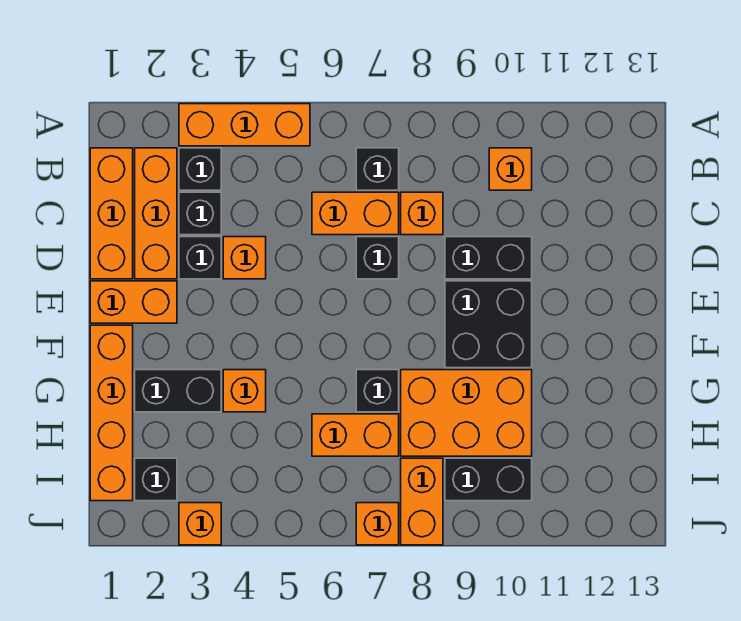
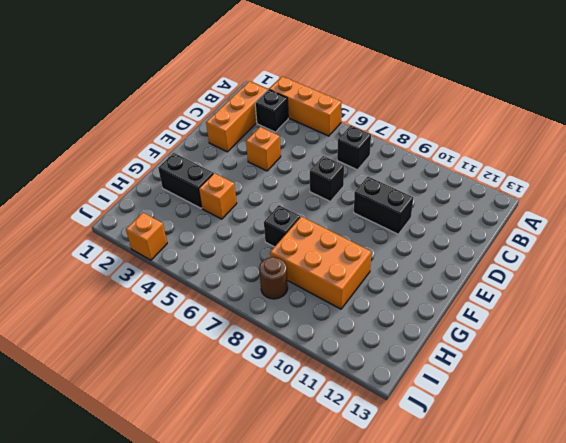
brown round brick I8 level 1 -> orange brick I8:J8 level 1
none -> orange brick B1:D1 level 1
none -> orange brick B10 level 1
none -> black brick C3 level 1

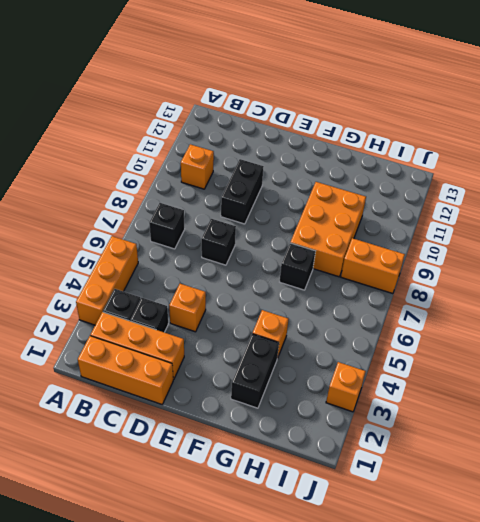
none -> orange brick C6:C7 level 1
none -> orange brick C8 level 1
none -> black brick D3 level 1

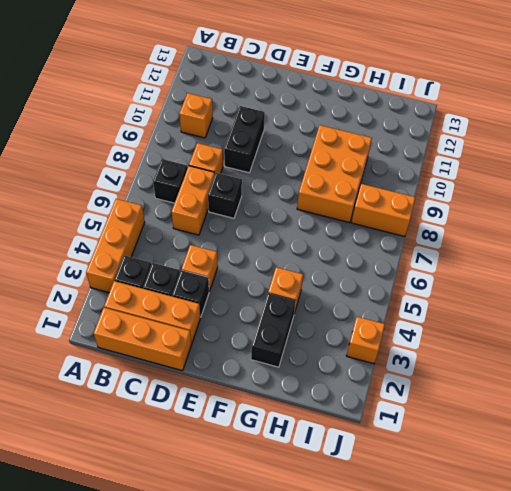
none -> orange brick E1:E2 level 1
none -> black brick E9:F10 level 1
none -> orange brick F1:I1 level 1

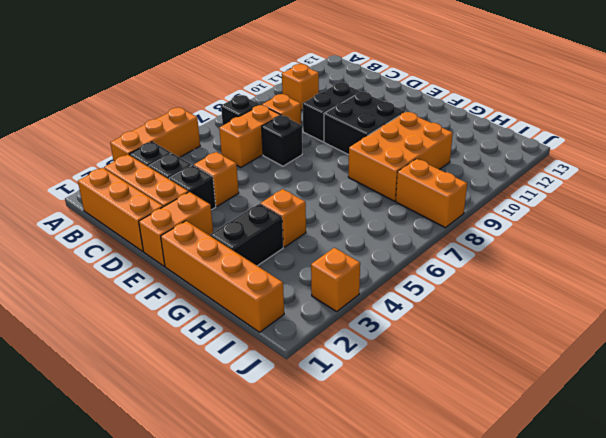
none -> black brick G7 level 1
none -> orange brick H6:H7 level 1
none -> black brick I2 level 1

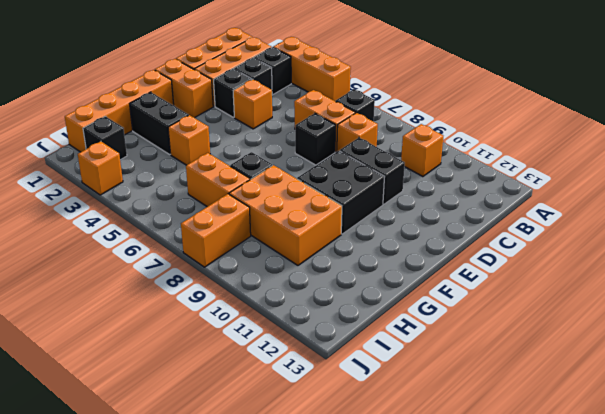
none -> black brick I9:I10 level 1
none -> orange brick J7 level 1

